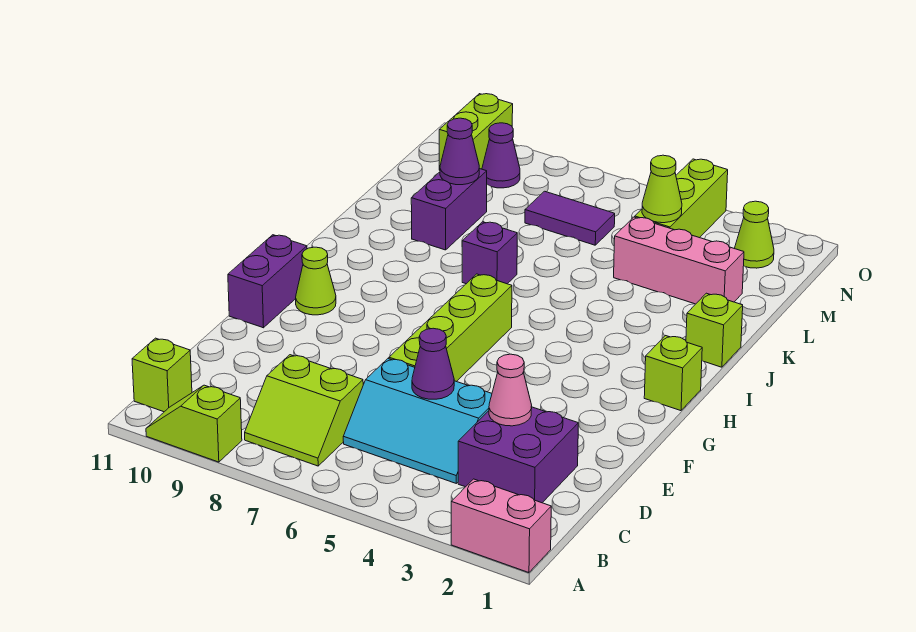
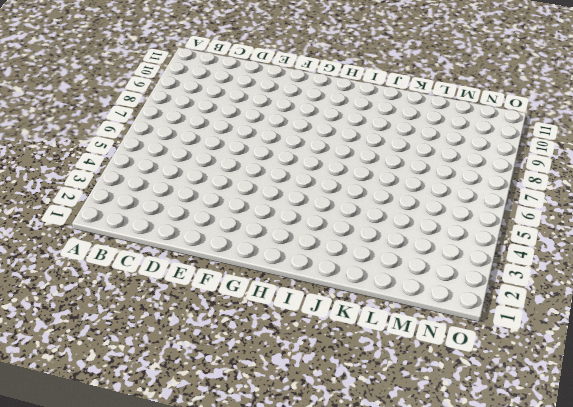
none -> pink brick A1:A2 level 1
none -> lime slope A9:A10 level 1 top 9
none -> lime slope B7:C8 level 1 top C

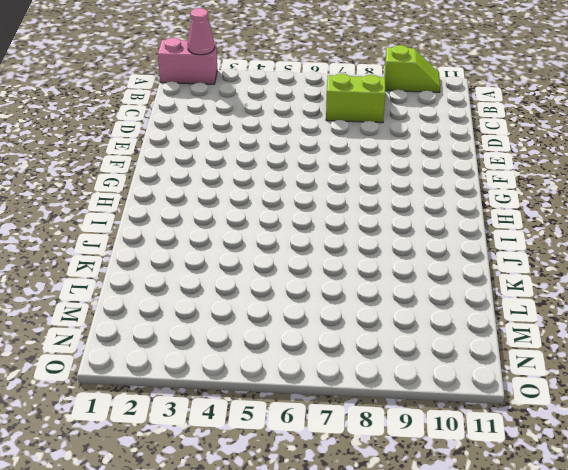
pink cone A2 level 2 -> pink cone D3 level 2
none -> lime brick B11 level 1
none -> purple brick C2:D3 level 1
none -> cyan slope C4:D6 level 1 top D

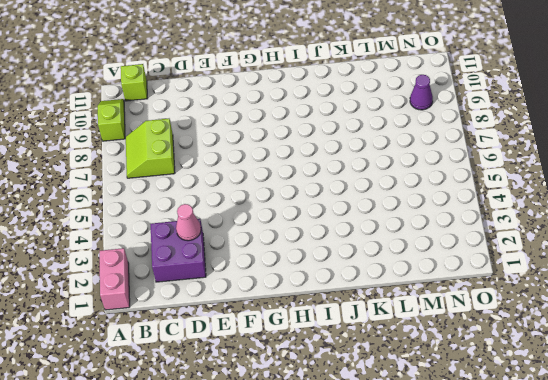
none -> cyan slope C4:D6 level 1 top D
none -> lime brick E6:H6 level 1
none -> purple brick F11:G11 level 1

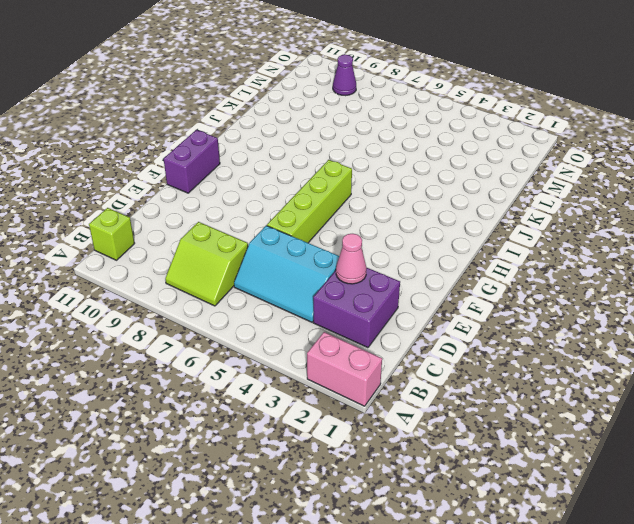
none -> lime slope A9:A10 level 1 top 9
none -> lime cone G10 level 1
none -> lime brick H1 level 1

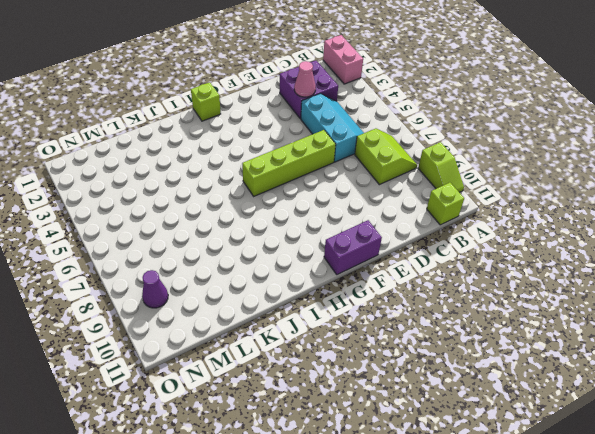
none -> lime cone G10 level 1
none -> lime brick J1 level 1
none -> purple brick J7 level 1

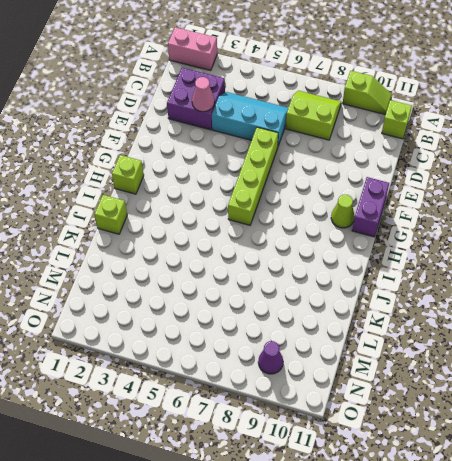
none -> purple brick J7 level 1
none -> purple brick K9:L9 level 1
none -> pink brick L2:L4 level 1

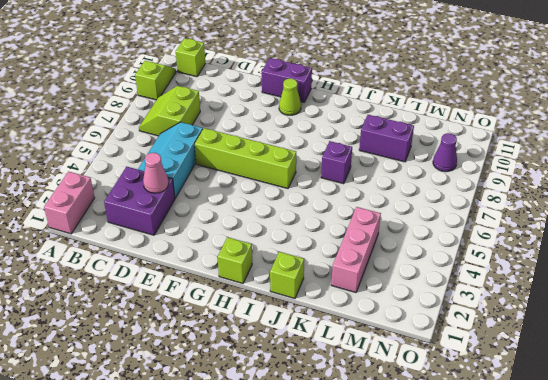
none -> lime brick M4:O4 level 1
none -> purple tile M6:M7 level 1
none -> lime cone N2 level 1

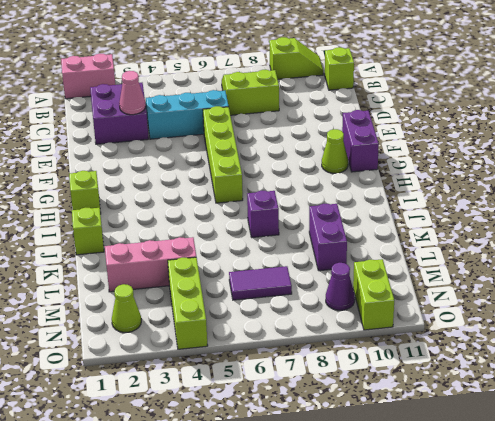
none -> purple cone D5 level 2
none -> purple cone L9 level 2
none -> lime cone M4 level 2

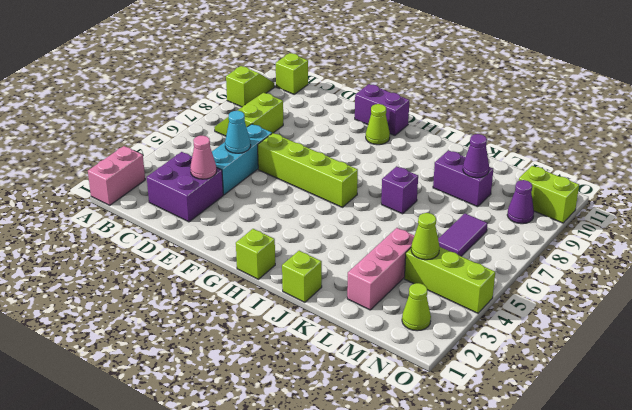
cyan cone D5 level 2 -> purple cone D5 level 2

